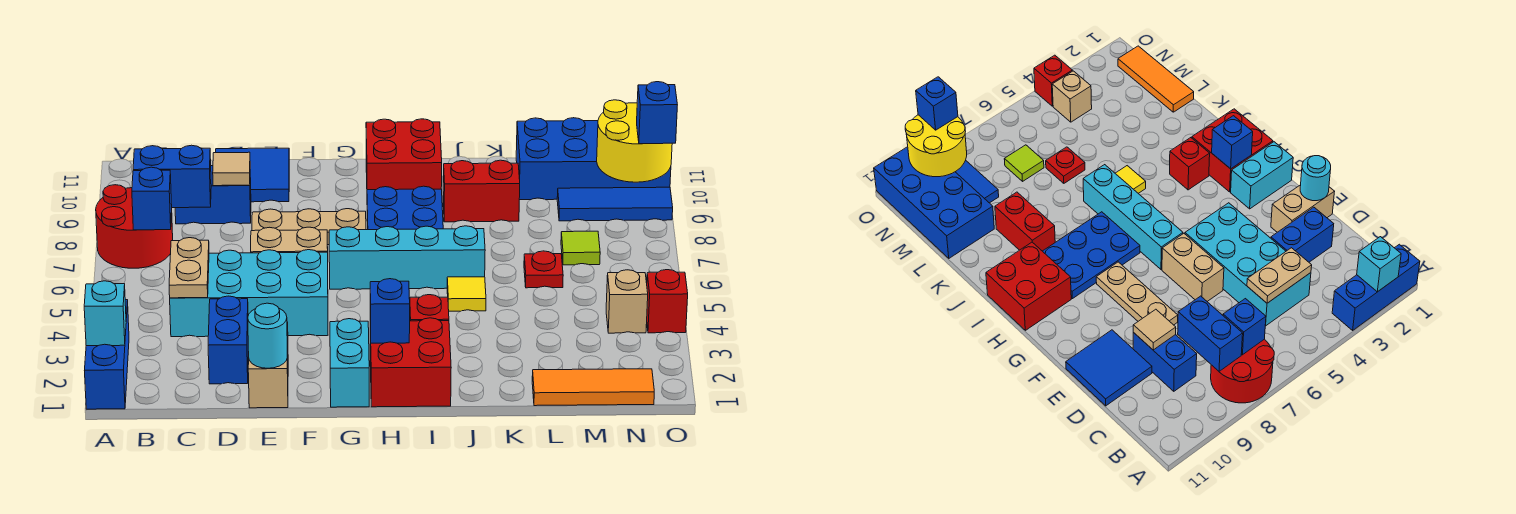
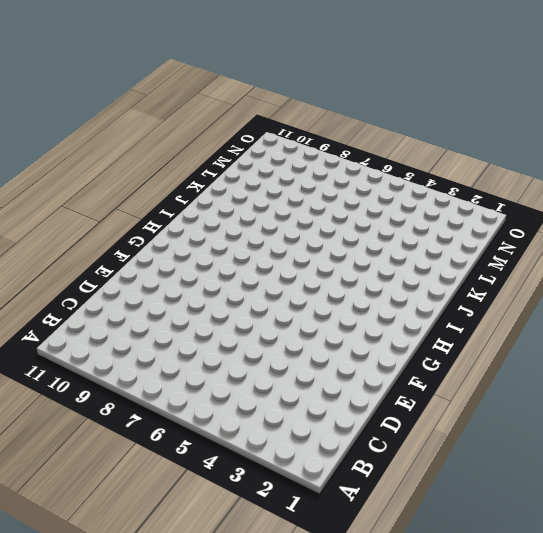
none -> blue brick A1:A3 level 1
none -> red round brick A7:B8 level 1
none -> cyan brick C4:F5 level 1
none -> blue brick C9:D9 level 1

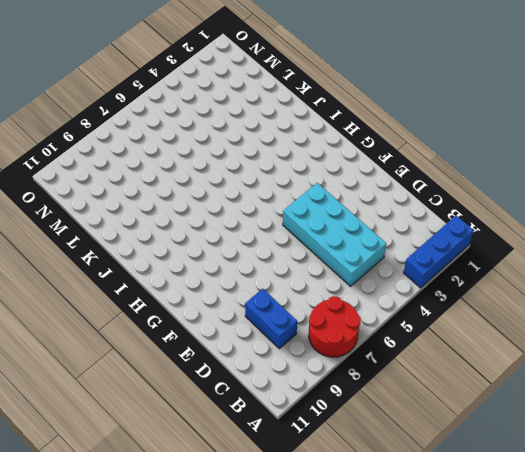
none -> blue brick D2:D3 level 1
none -> blue tile D10:E11 level 1
none -> tan brick E1:E2 level 1
none -> tan brick E6:F6 level 1

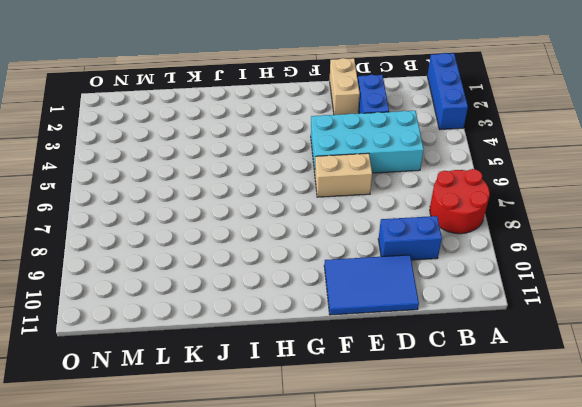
blue tile D10:F11 level 1 -> blue tile D10:E11 level 1
none -> tan plate E8:G8 level 1
none -> cyan brick G1:G2 level 1
none -> cyan brick G6:J6 level 1
none -> red brick H1:I2 level 1

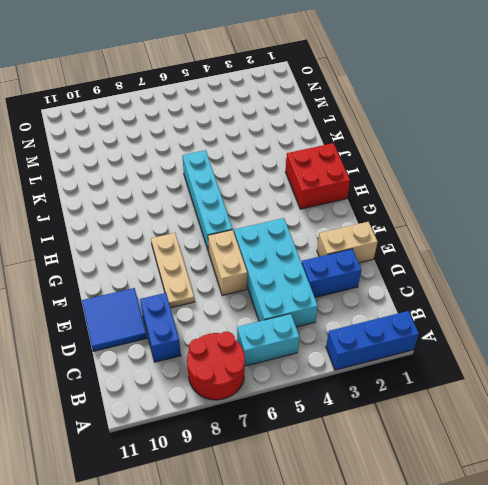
cyan brick B5:B6 level 1 -> cyan brick G1:G2 level 1
none -> blue plate H7:I9 level 1
none -> red brick H10:I11 level 1
none -> red brick I3 level 1
none -> yellow tile J5 level 1

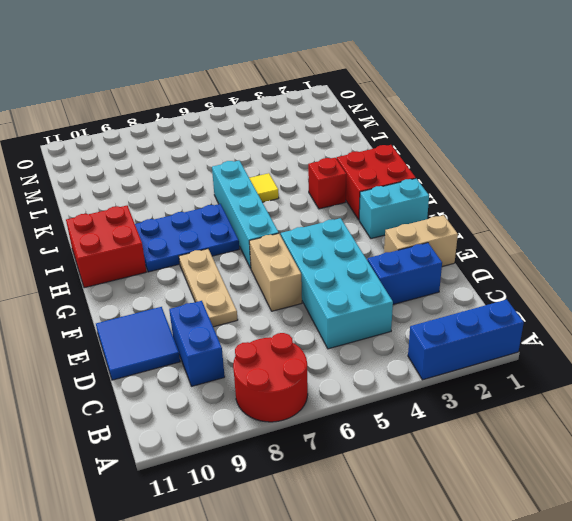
none -> red brick J9:K9 level 1
none -> orange tile L1:N1 level 1
none -> red plate L6 level 1
none -> blue brick L10:O11 level 1

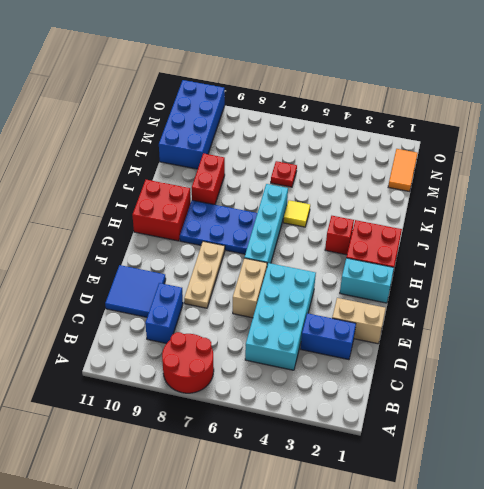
orange tile M1:N1 level 1 -> orange tile L1:N1 level 1
none -> blue brick A1:A3 level 1
none -> lime tile M7 level 1
none -> blue tile M9:O9 level 1
none -> tan brick N4 level 1

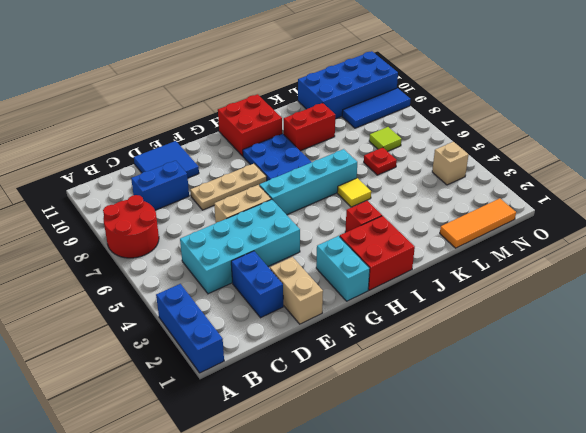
none -> red brick O4 level 1
none -> cyan brick A2 level 2
none -> blue brick B7 level 2
none -> blue brick B8:C8 level 2

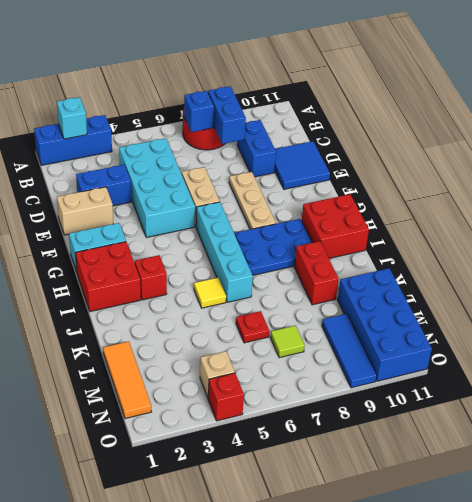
none -> tan plate C4:C5 level 2
none -> tan tile D9 level 2
none -> cyan round brick E1 level 2
none -> blue brick H2 level 2

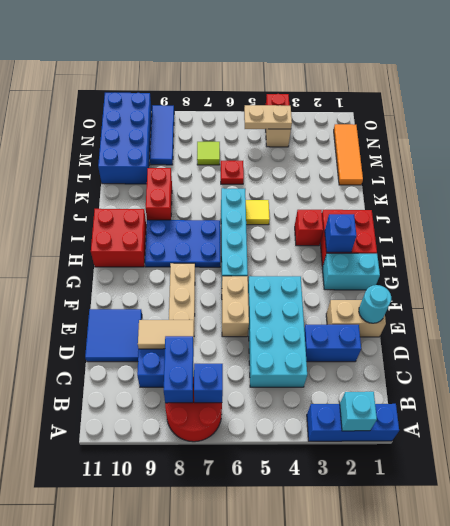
tan tile D8:D9 level 2 -> tan tile D9 level 2
tan plate N4:N5 level 2 -> tan plate C4:C5 level 2
none -> yellow round brick N9:O10 level 2
none -> blue brick O9 level 3

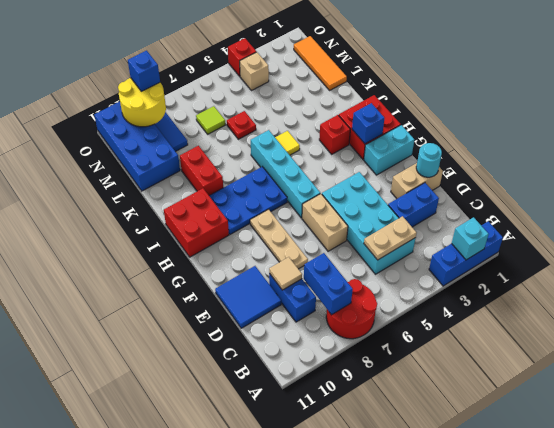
none -> blue brick B7 level 2

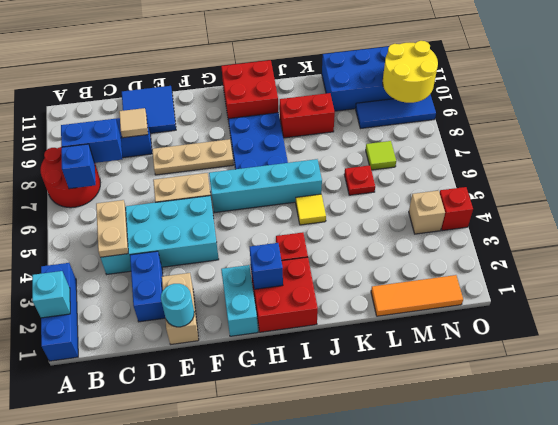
none -> blue brick O9 level 3

